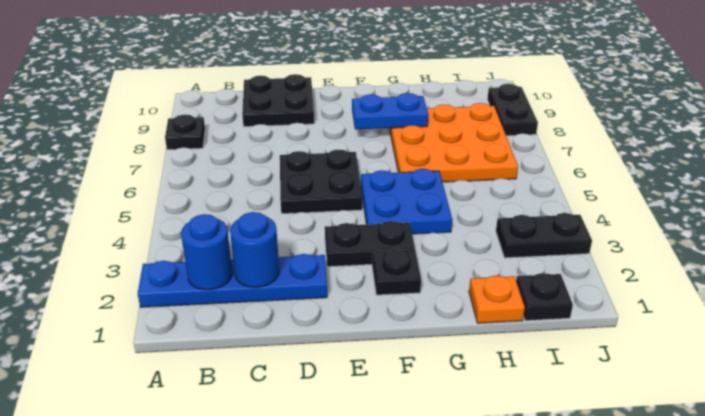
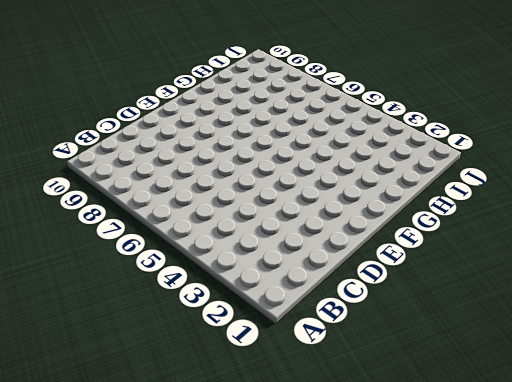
none -> blue plate A2:D2 level 1
none -> black plate A8 level 1
none -> black plate C9:D10 level 1

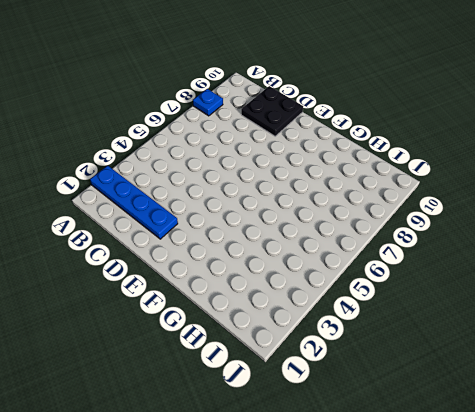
blue plate A8 level 1 -> black plate A8 level 1
none -> black plate D5:E6 level 1
none -> black plate E3:F3 level 1
none -> black plate F2 level 1

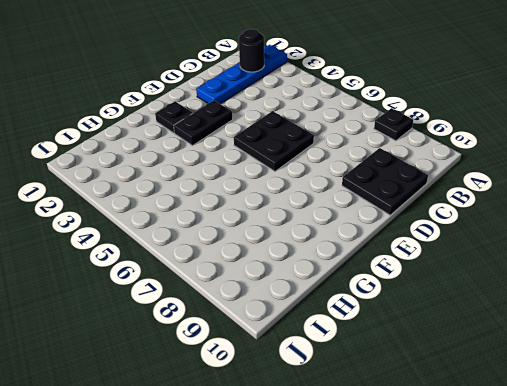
black round brick B2 level 2 -> blue round brick B2 level 2
none -> blue plate F4:G5 level 1
none -> orange plate G6:I8 level 1
none -> orange plate H1 level 1

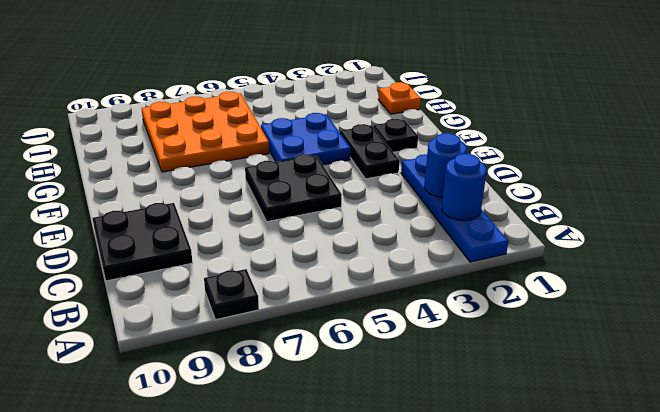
none -> black plate I1 level 1
none -> black plate I3:J3 level 1
none -> black plate J8:J9 level 1

